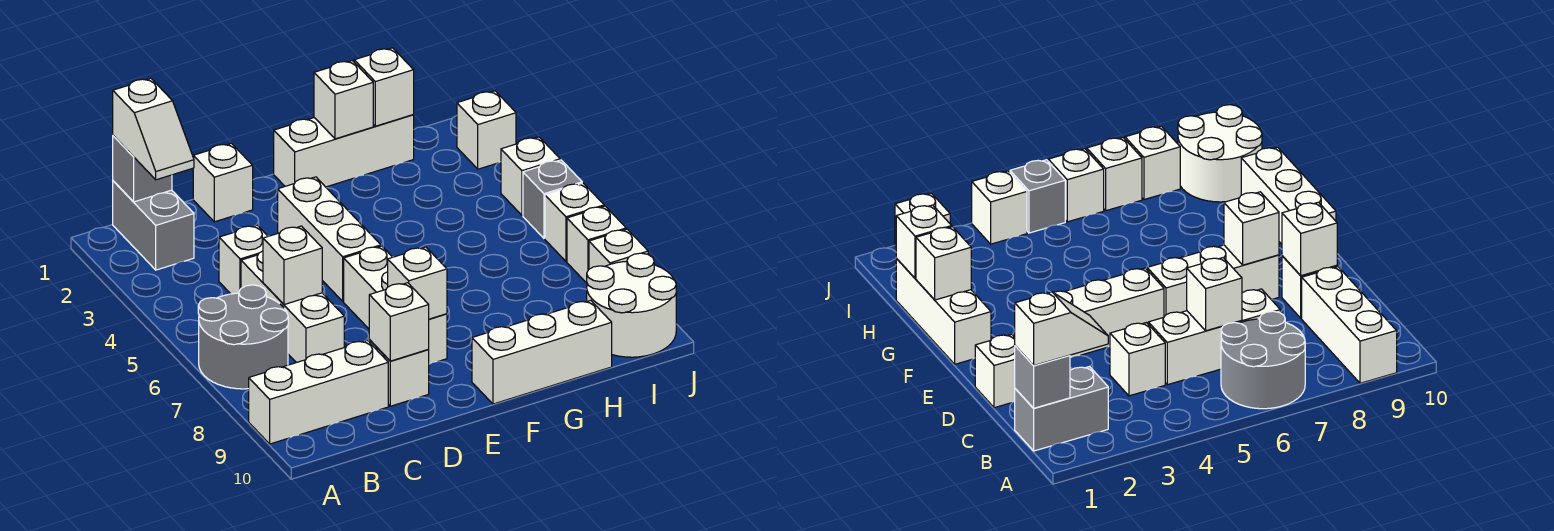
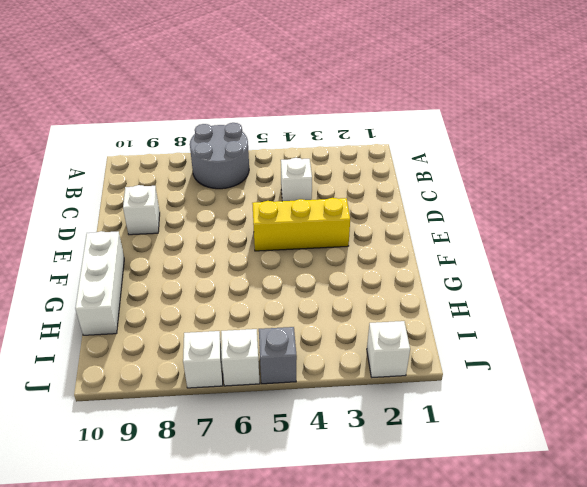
yellow brick E3:E5 level 1 -> white brick E3:E5 level 1
none -> white brick A9:C9 level 1
none -> grey brick B1:B2 level 1
none -> white brick C5:C7 level 1

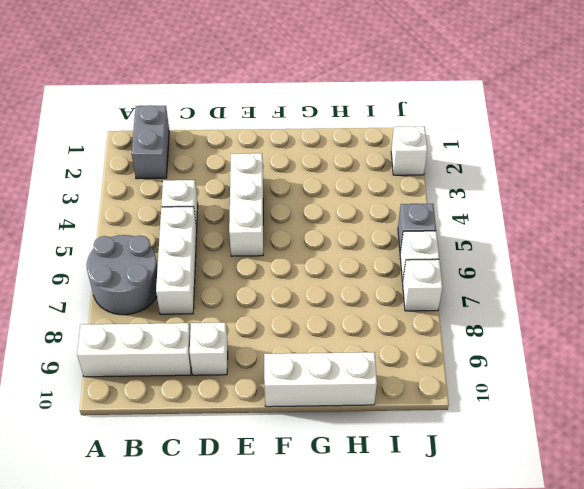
none -> white brick D1 level 1
none -> white brick E6:E8 level 1
none -> white brick F1:H1 level 1

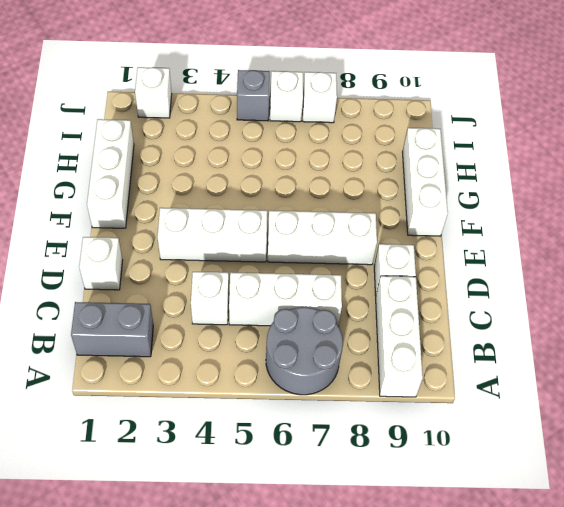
none -> white round brick I9:J10 level 1
none -> white brick J4 level 1
none -> white brick J8 level 1

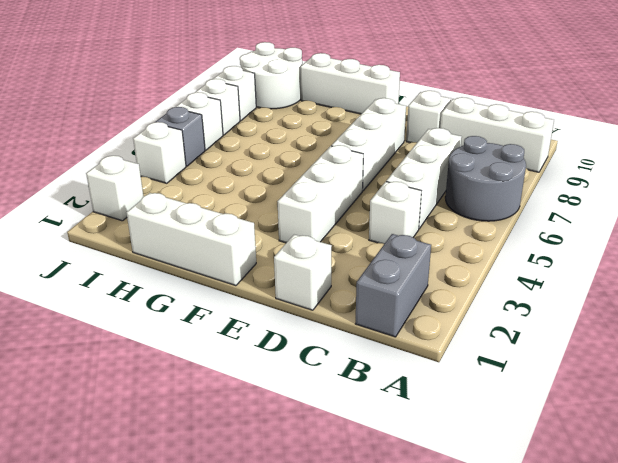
none -> grey brick B1 level 2
none -> white brick C6 level 2
none -> white brick D9 level 2

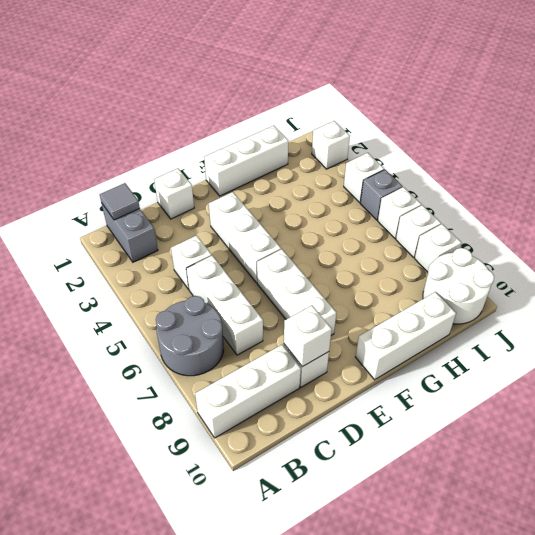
grey tile B1 level 2 -> grey brick B1 level 2
none -> white brick C6 level 2
none -> white brick E8 level 2
none -> white brick G1 level 2

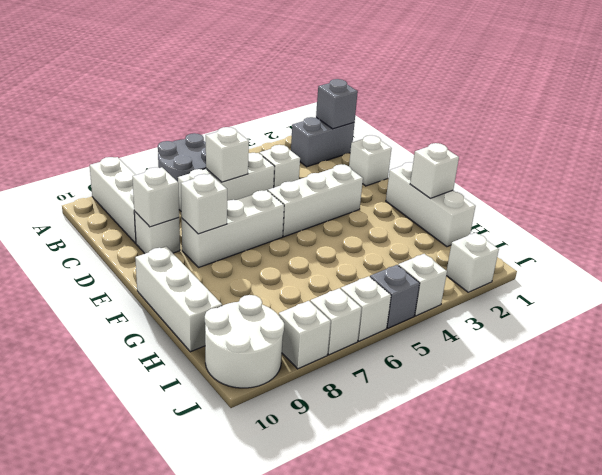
none -> white brick H1 level 2
none -> white slope B1:B2 level 3 top 1

